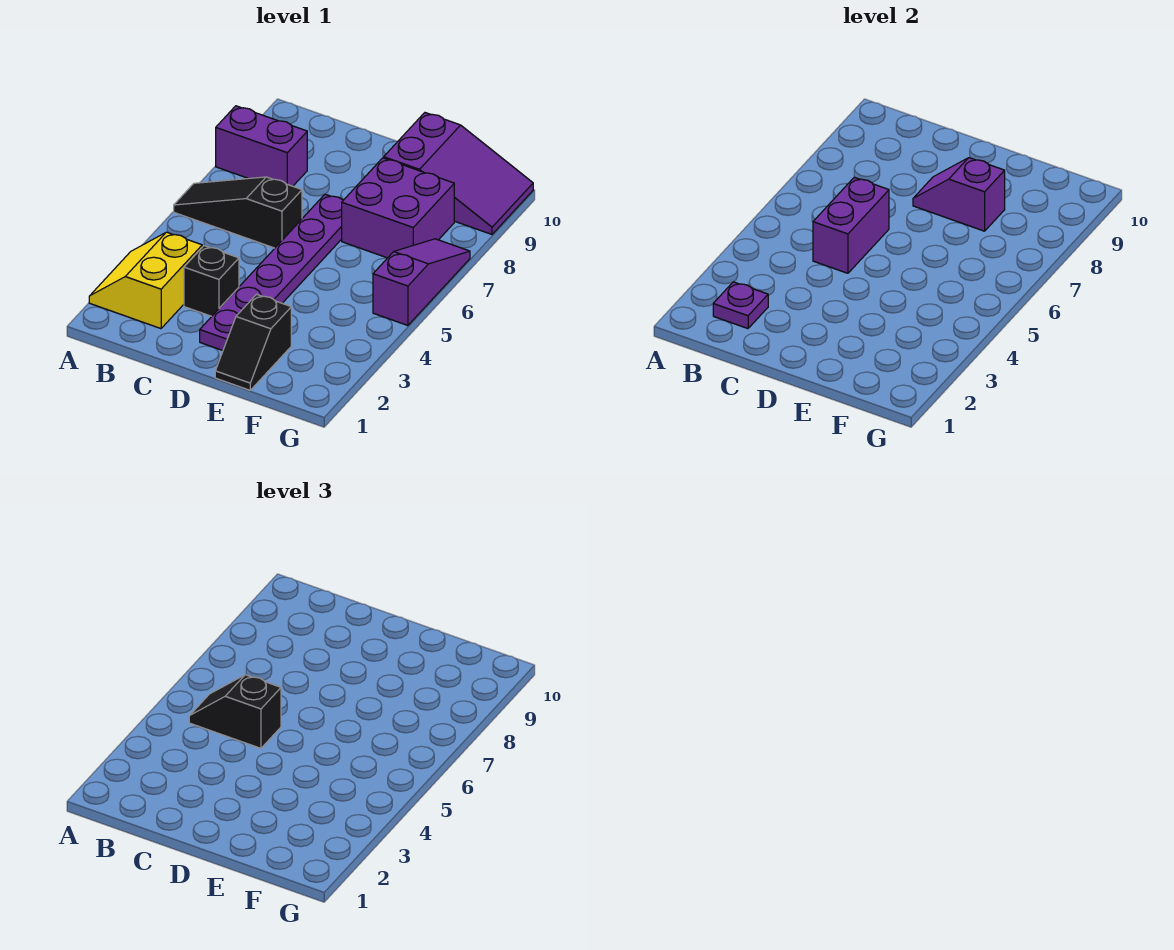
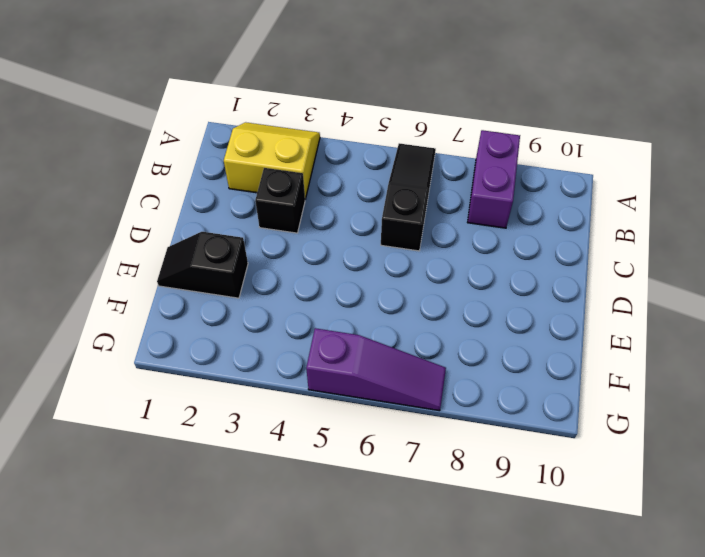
none -> purple plate D2:D7 level 1
none -> purple brick E7:F8 level 1
none -> purple slope E9:G10 level 1 top E

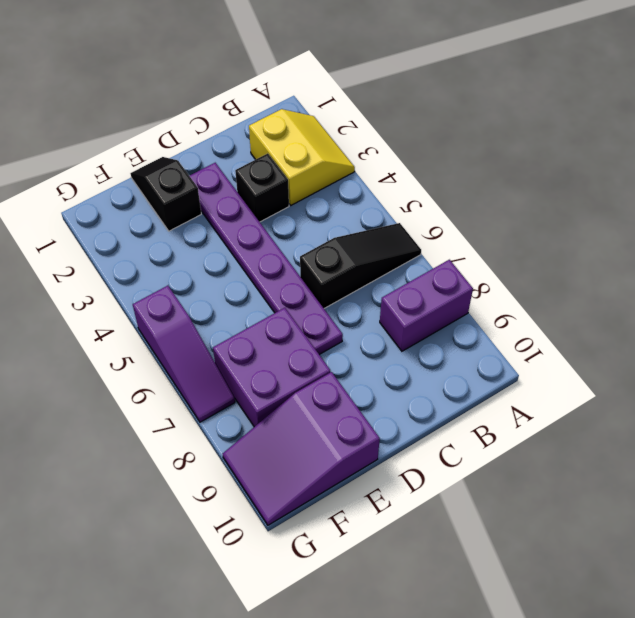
none -> purple plate B2 level 2
none -> purple brick C5:C6 level 2
none -> purple slope D8:E8 level 2 top E

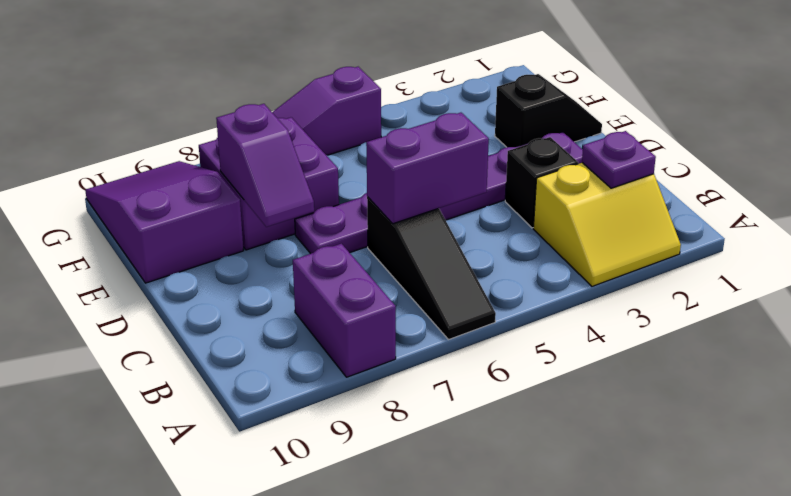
none -> black slope B5:C5 level 3 top C

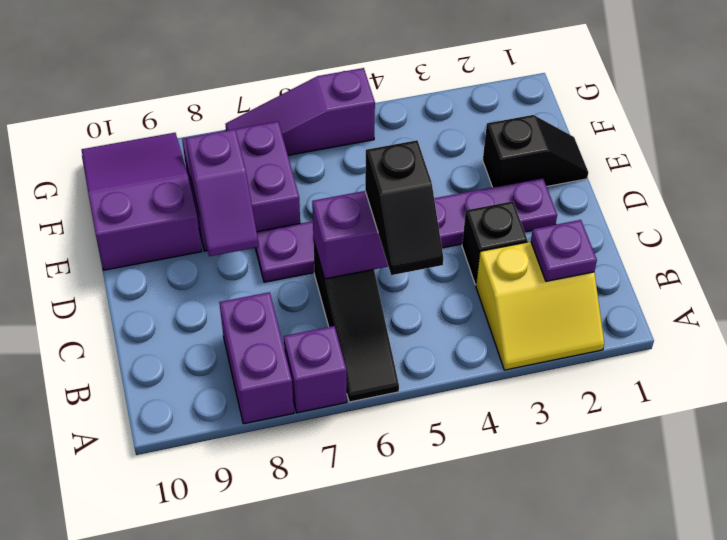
purple brick A7 level 1 -> none

